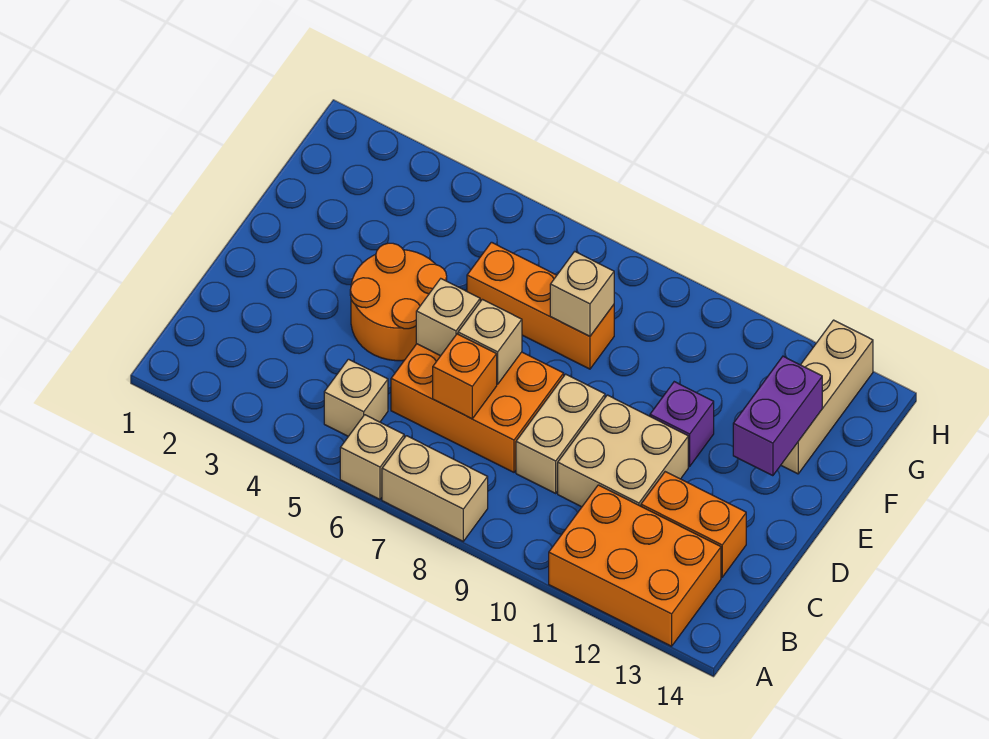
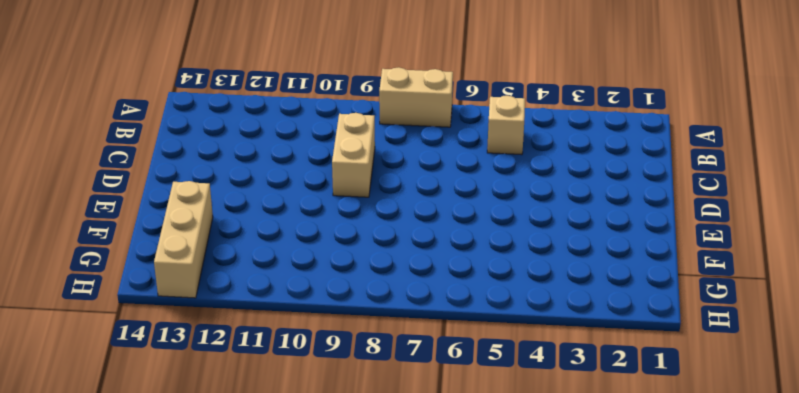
none -> tan brick A6 level 1
none -> orange brick A11:B13 level 1
none -> orange brick C6:D8 level 1

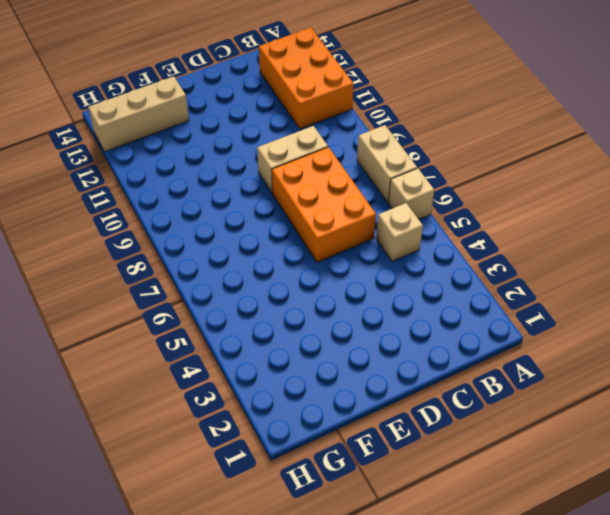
none -> tan brick C10:D11 level 1
none -> orange brick C12:C13 level 1
none -> orange round brick D4:E5 level 1

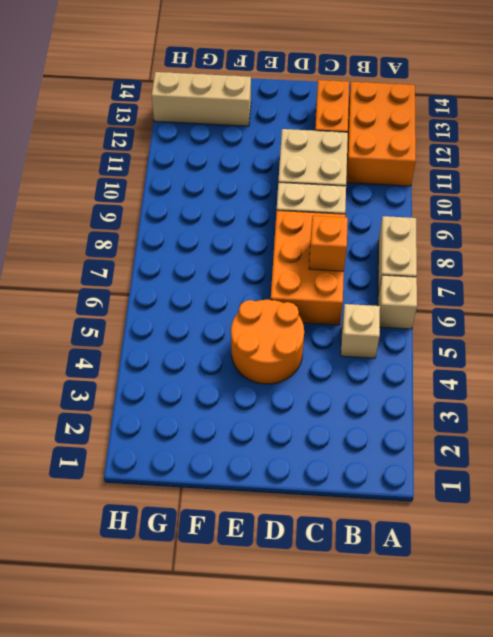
none -> purple brick E11 level 1
none -> orange brick F6:F8 level 1
none -> tan brick D6 level 2

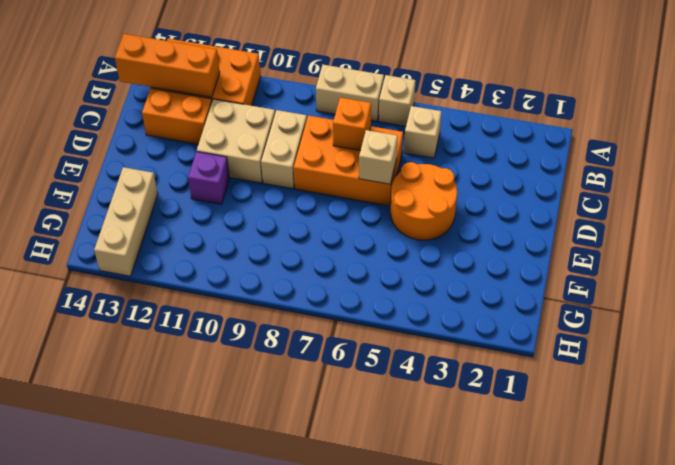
orange brick B12:B14 level 2 -> orange brick F6:F8 level 1
none -> tan brick D7 level 2
none -> purple brick E13:F13 level 2
none -> tan brick F8 level 2

